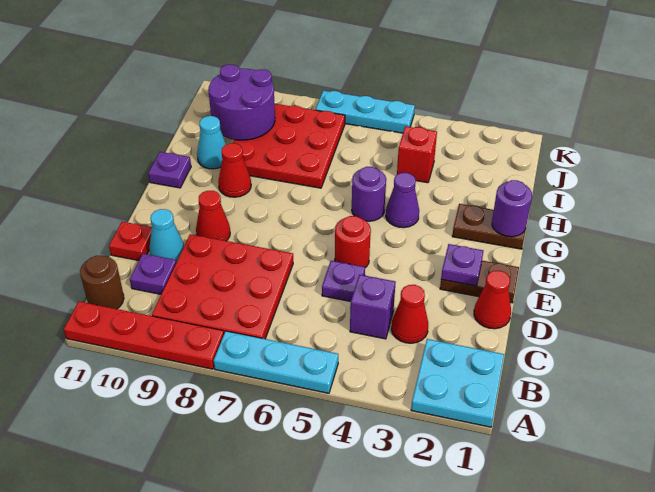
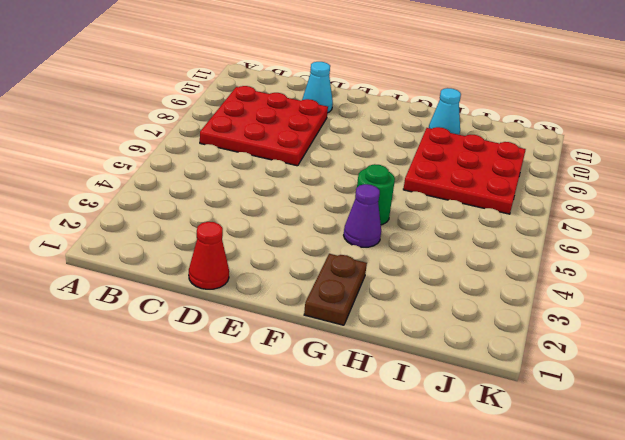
green round brick G5 level 1 -> purple round brick G5 level 1
none -> cyan plate A1:B2 level 1
none -> cyan plate A5:A7 level 1
none -> red plate A8:A11 level 1

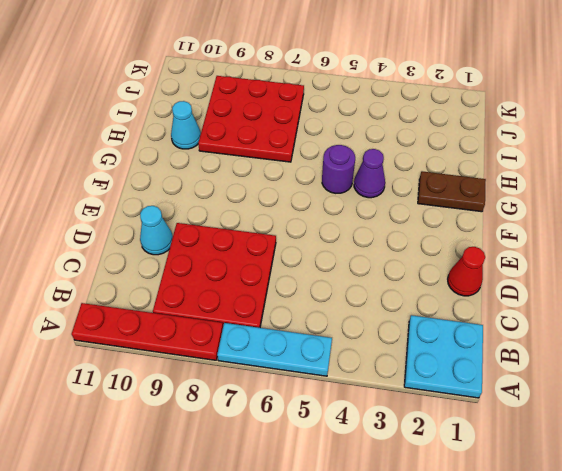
none -> brown round brick B11 level 1
none -> red cone C3 level 1
none -> purple brick C4 level 1

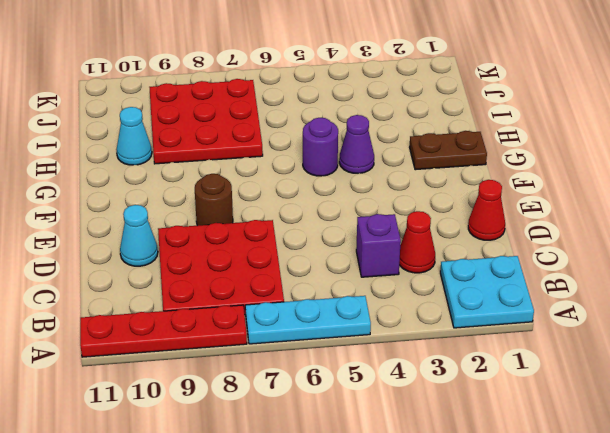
brown round brick E8 level 1 -> brown round brick B11 level 1
none -> purple plate C10 level 1
none -> purple plate D5 level 1
none -> red plate D11 level 1

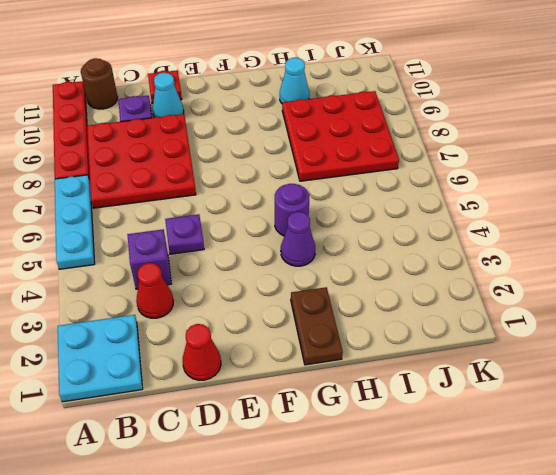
none -> brown plate E1:E2 level 1
none -> red round brick E5 level 1
none -> red cone E9 level 1

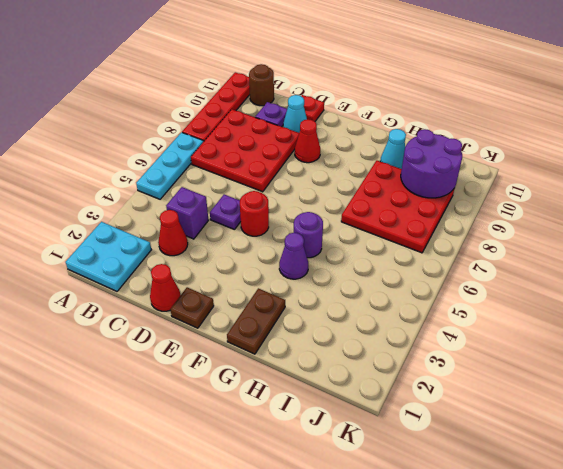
brown plate E1 level 1 -> brown plate E1:E2 level 1
none -> red cone G9 level 1
none -> purple plate G11 level 1
none -> red brick I4 level 1

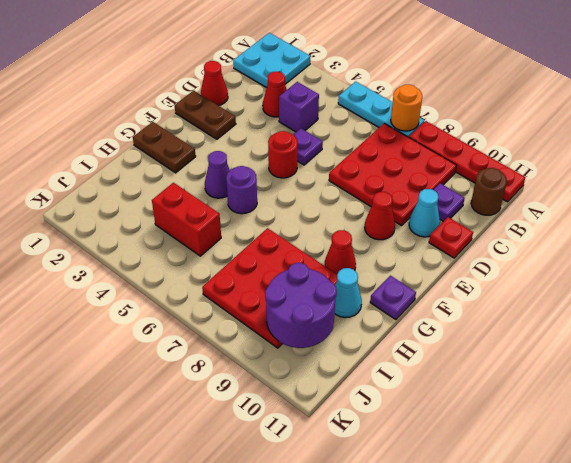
orange round brick A7 level 2 -> none
red brick I4:I5 level 1 -> red brick I4 level 1
none -> cyan plate K5:K7 level 1
none -> purple plate E2 level 2
none -> purple round brick G1 level 2

